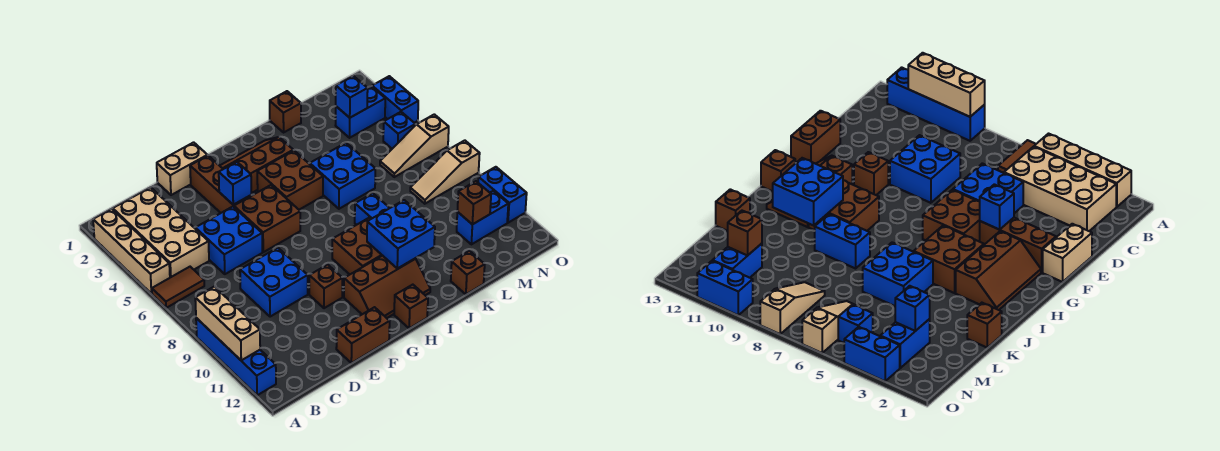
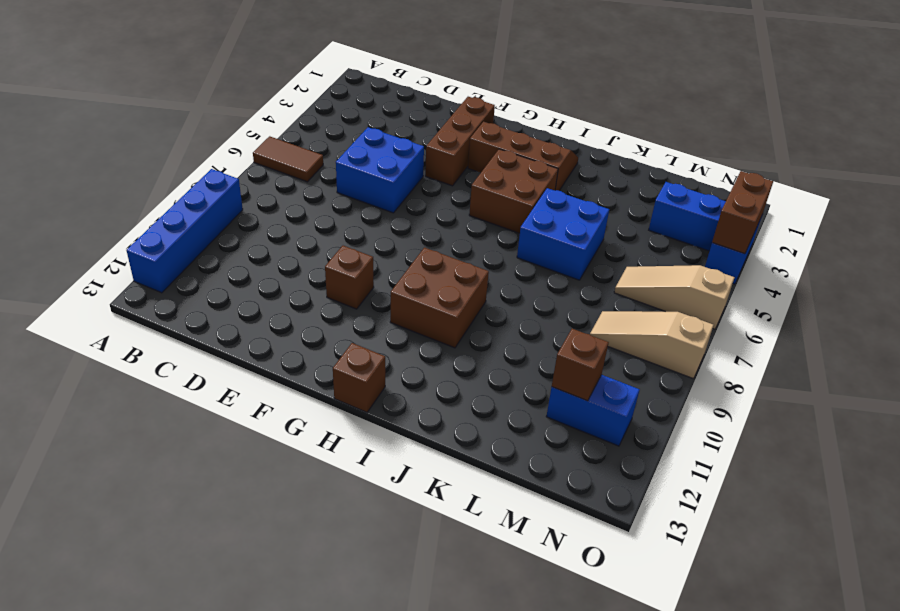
brown brick O3:O4 level 2 -> brown brick E13:F13 level 1
none -> tan brick A2:A5 level 1
none -> tan brick B2:C5 level 1
none -> blue brick D8:E9 level 1
none -> tan brick E1:F1 level 1

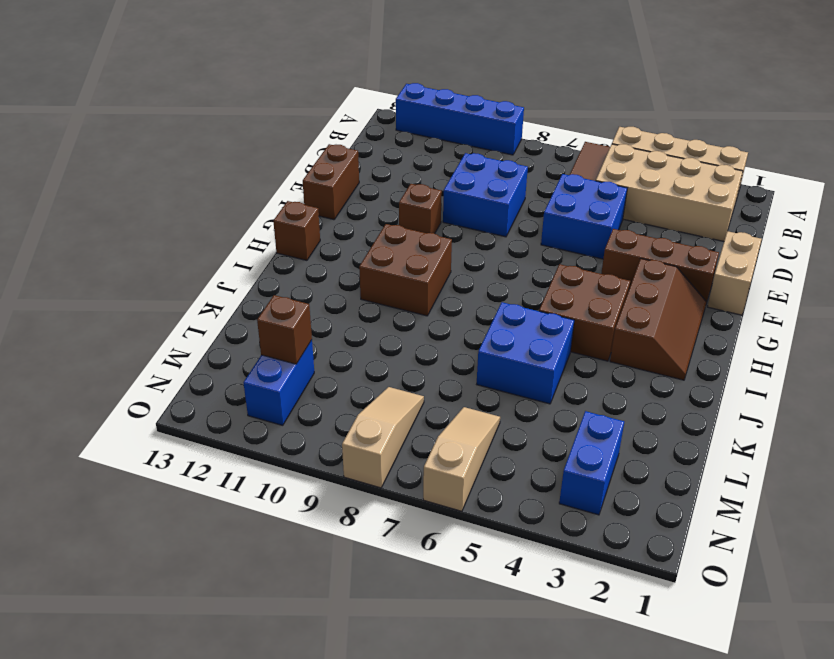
none -> brown brick F5:G6 level 1
none -> brown slope G11:I12 level 1 top 11
none -> blue brick J8:J9 level 1
none -> brown brick K1 level 1

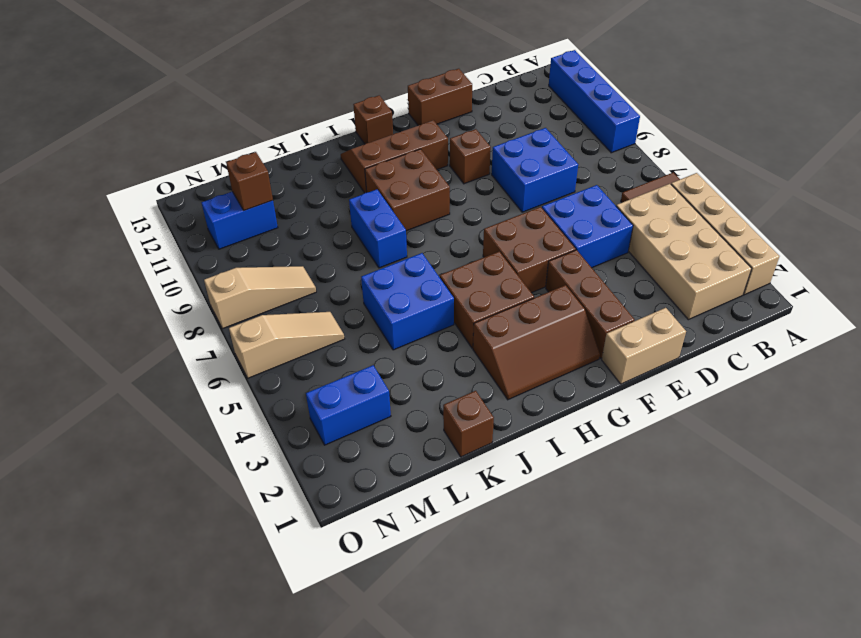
none -> brown brick K13 level 1
none -> blue brick N5 level 1
none -> blue brick O3:O4 level 1
none -> blue brick O10:O11 level 1

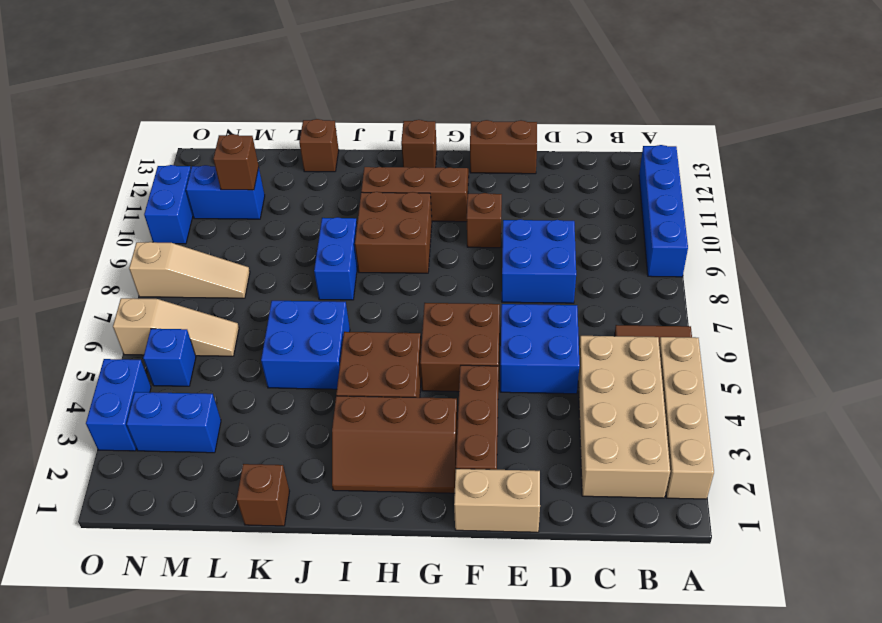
none -> tan brick A9:A11 level 2
none -> blue brick F4 level 2
none -> blue brick I10:J11 level 2
none -> blue brick M3 level 2

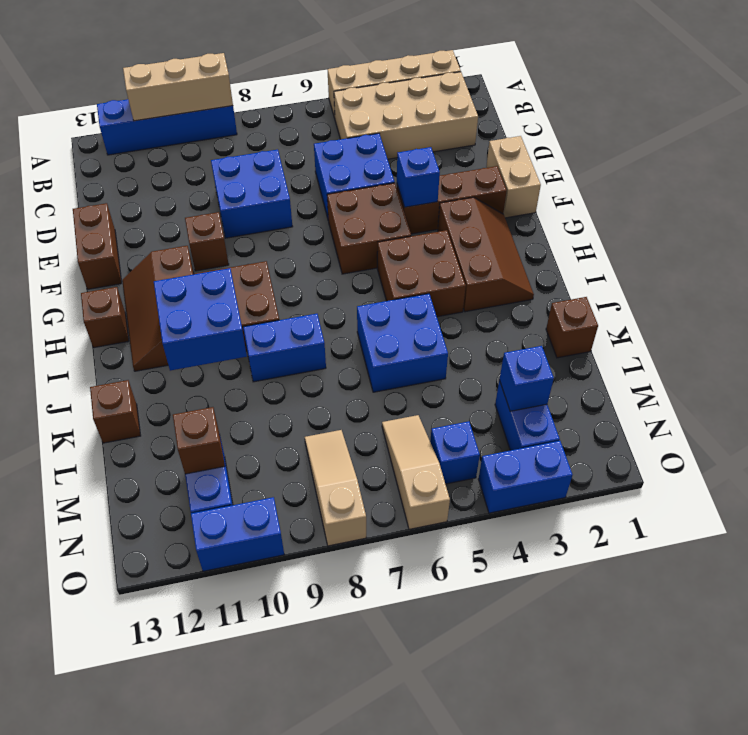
none -> brown tile A6:B6 level 1

